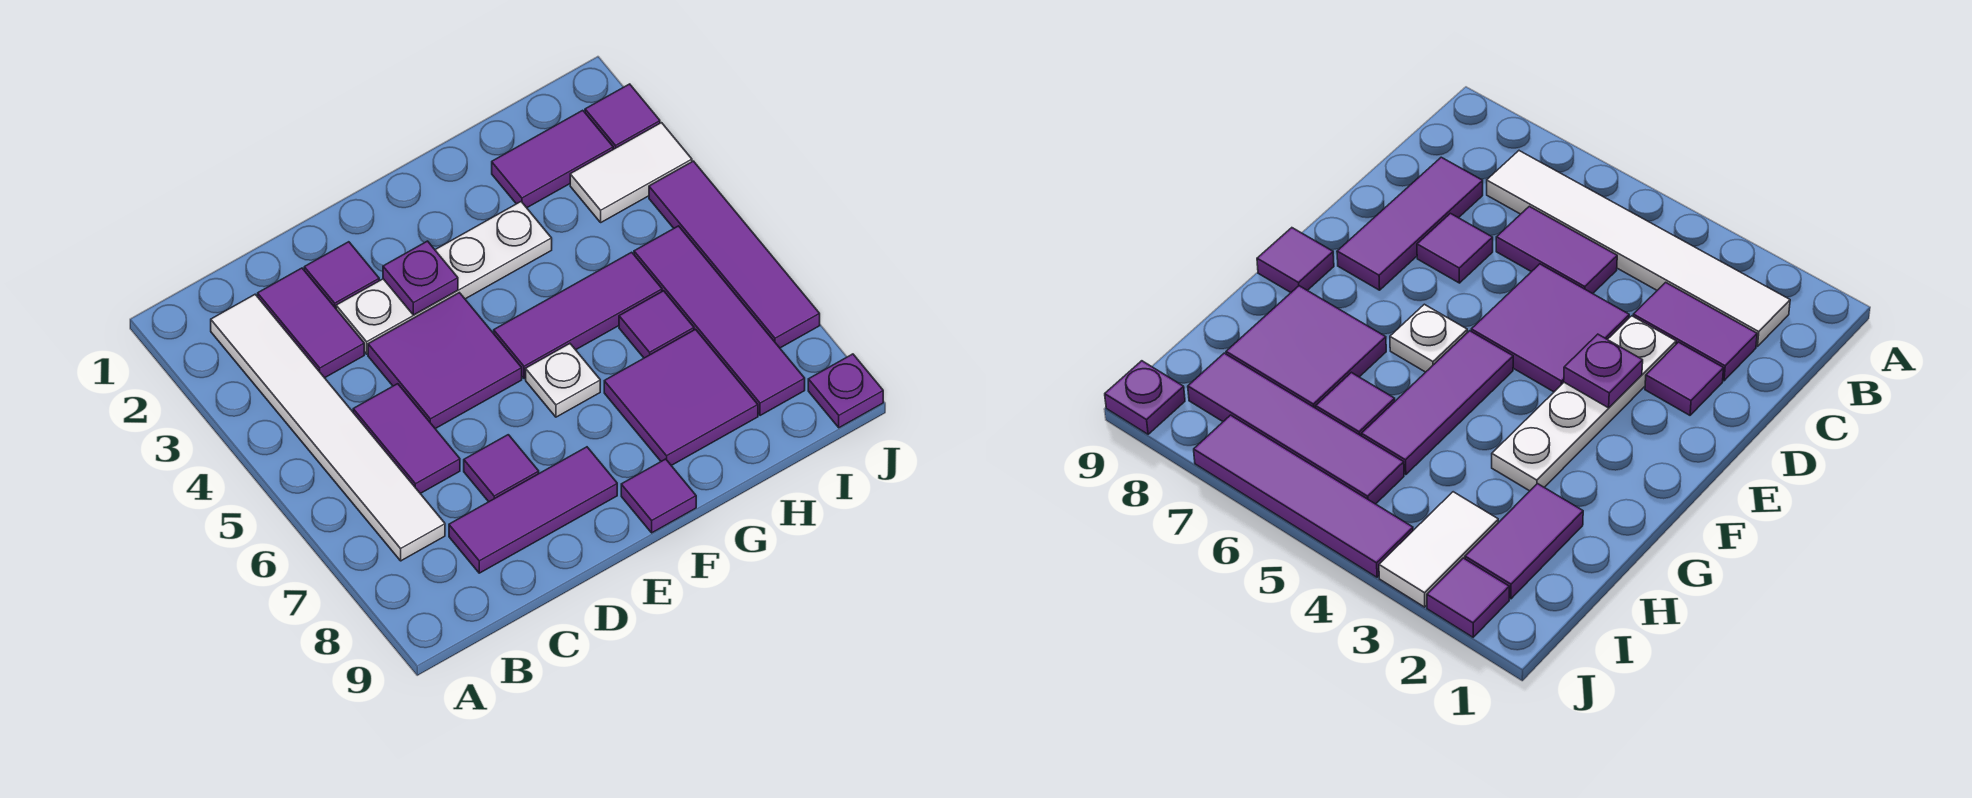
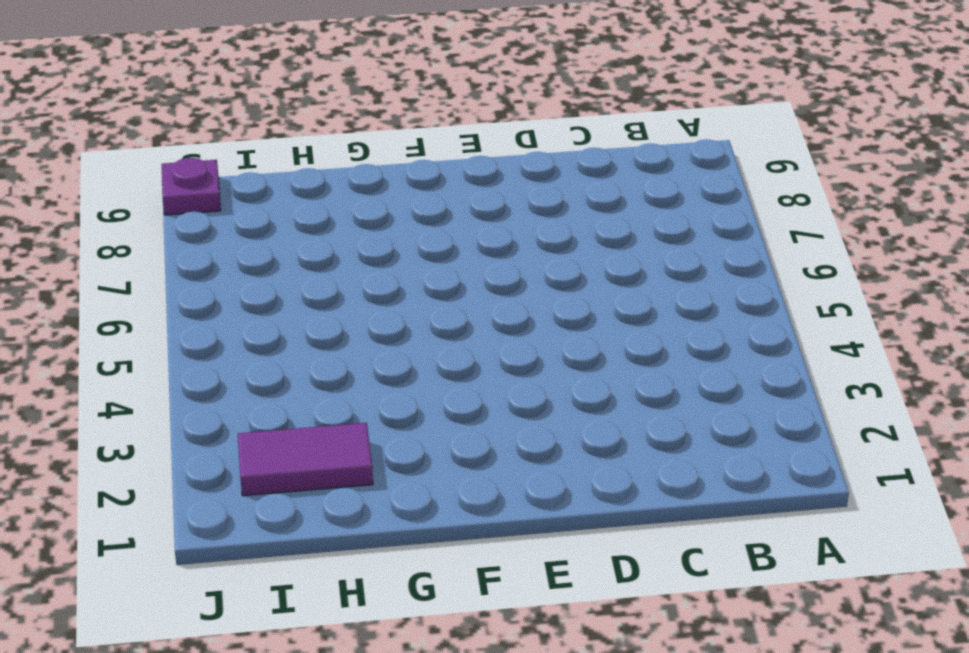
none -> white tile B2:B7 level 1
none -> purple tile C2:C3 level 1
none -> purple tile C5:C6 level 1

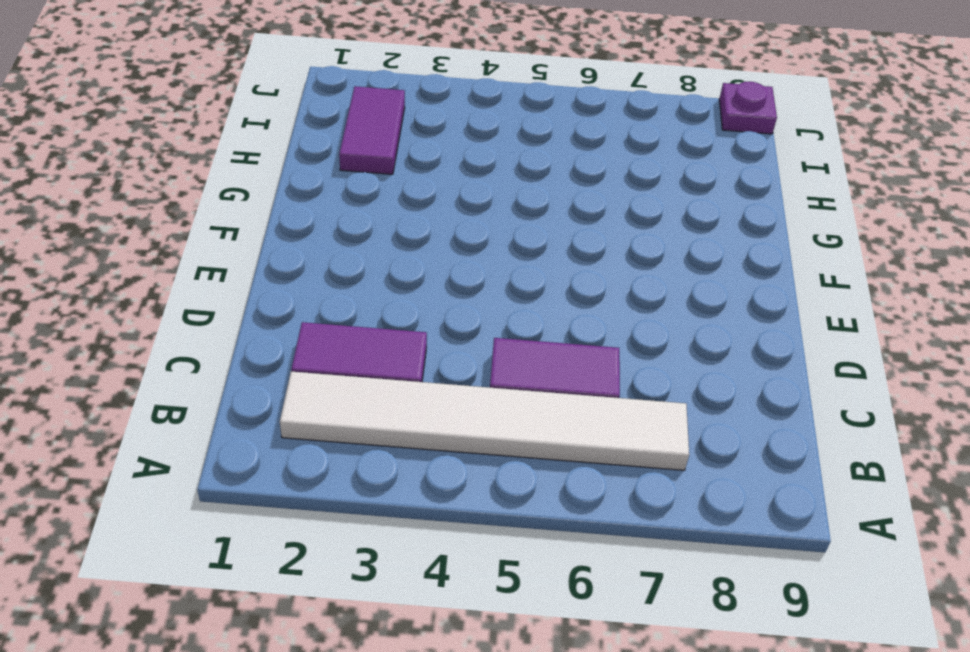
none -> purple tile C8:E8 level 1
none -> purple tile D2 level 1
none -> white plate D3:G3 level 1

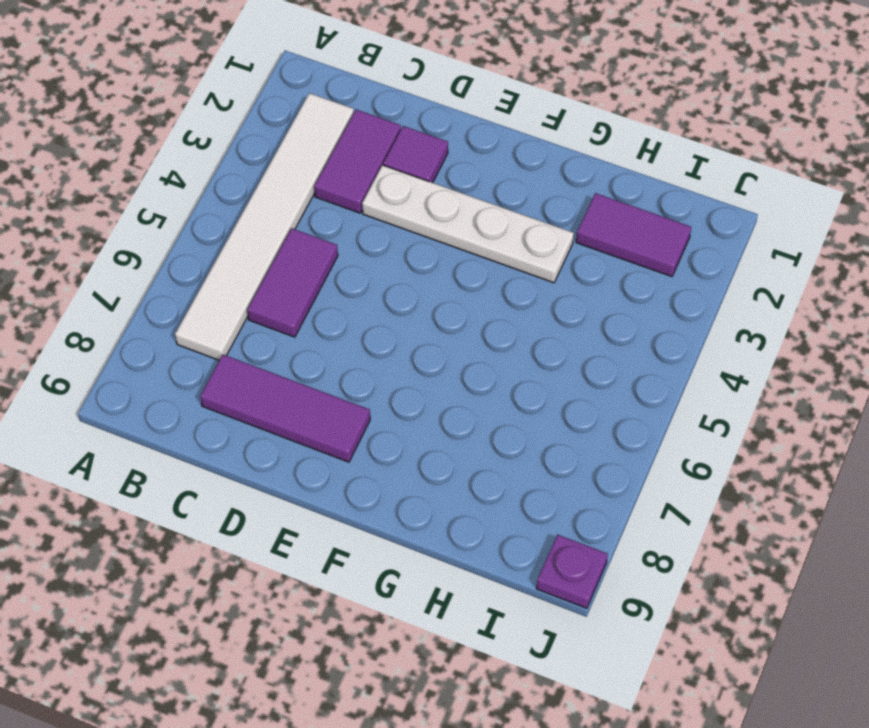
none -> purple tile D4:E5 level 1
none -> purple tile D7 level 1
none -> purple tile F5:H5 level 1

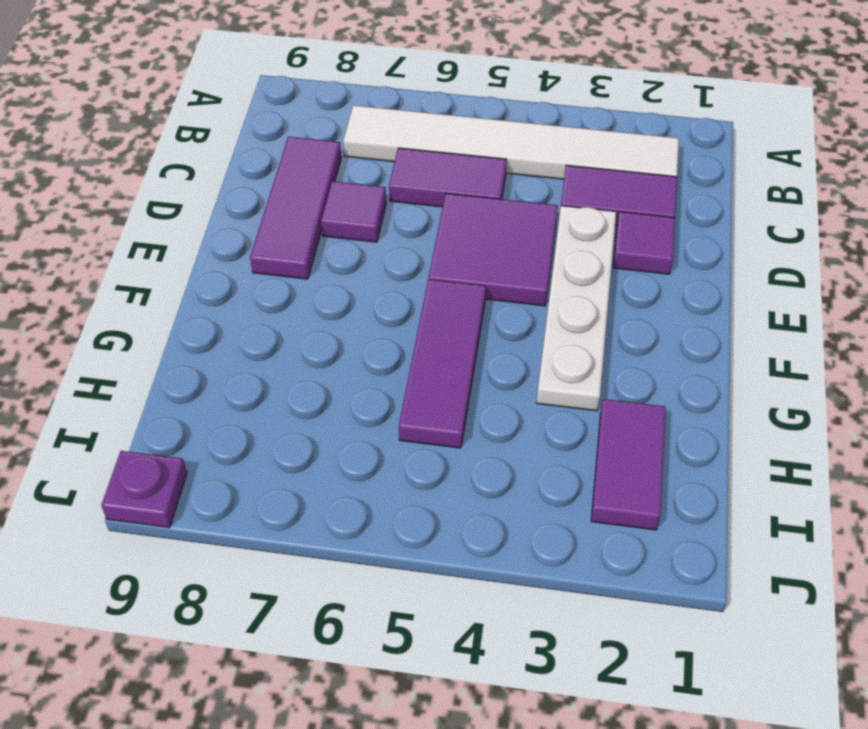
none -> white plate F6 level 1
none -> purple tile F9 level 1
none -> purple tile G7:H8 level 1

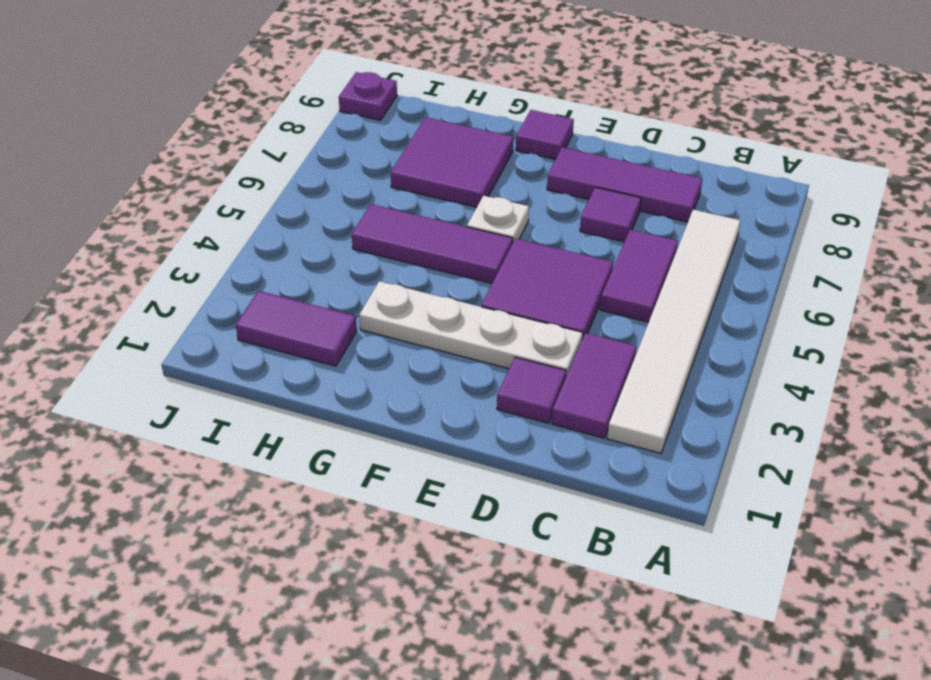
none -> purple tile H6 level 1
none -> white tile I3:J3 level 1
none -> purple tile I5:I8 level 1

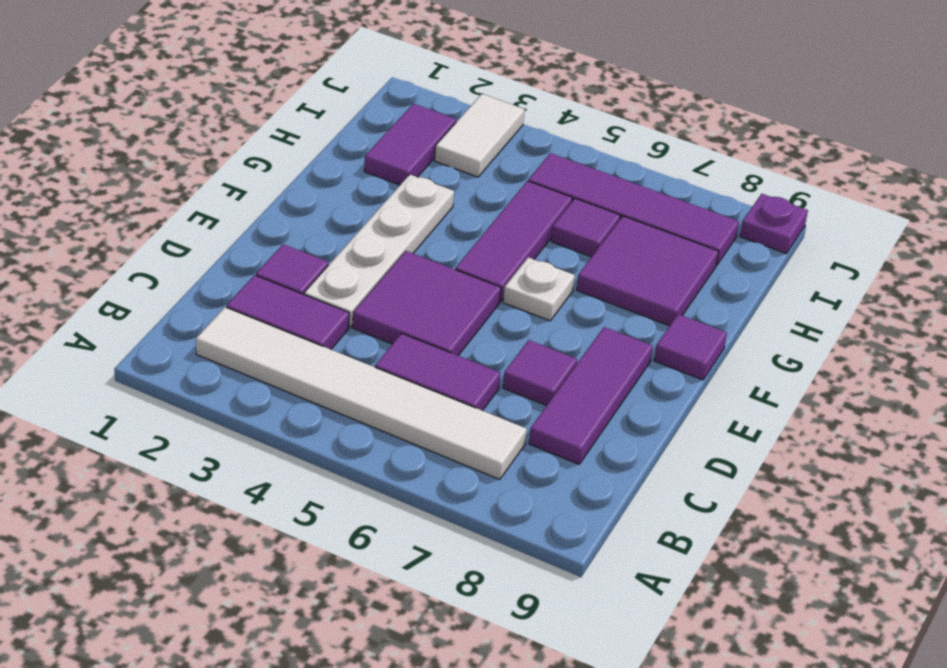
none -> purple tile J2 level 1
none -> purple tile J4:J7 level 1
none -> purple plate E3 level 2

